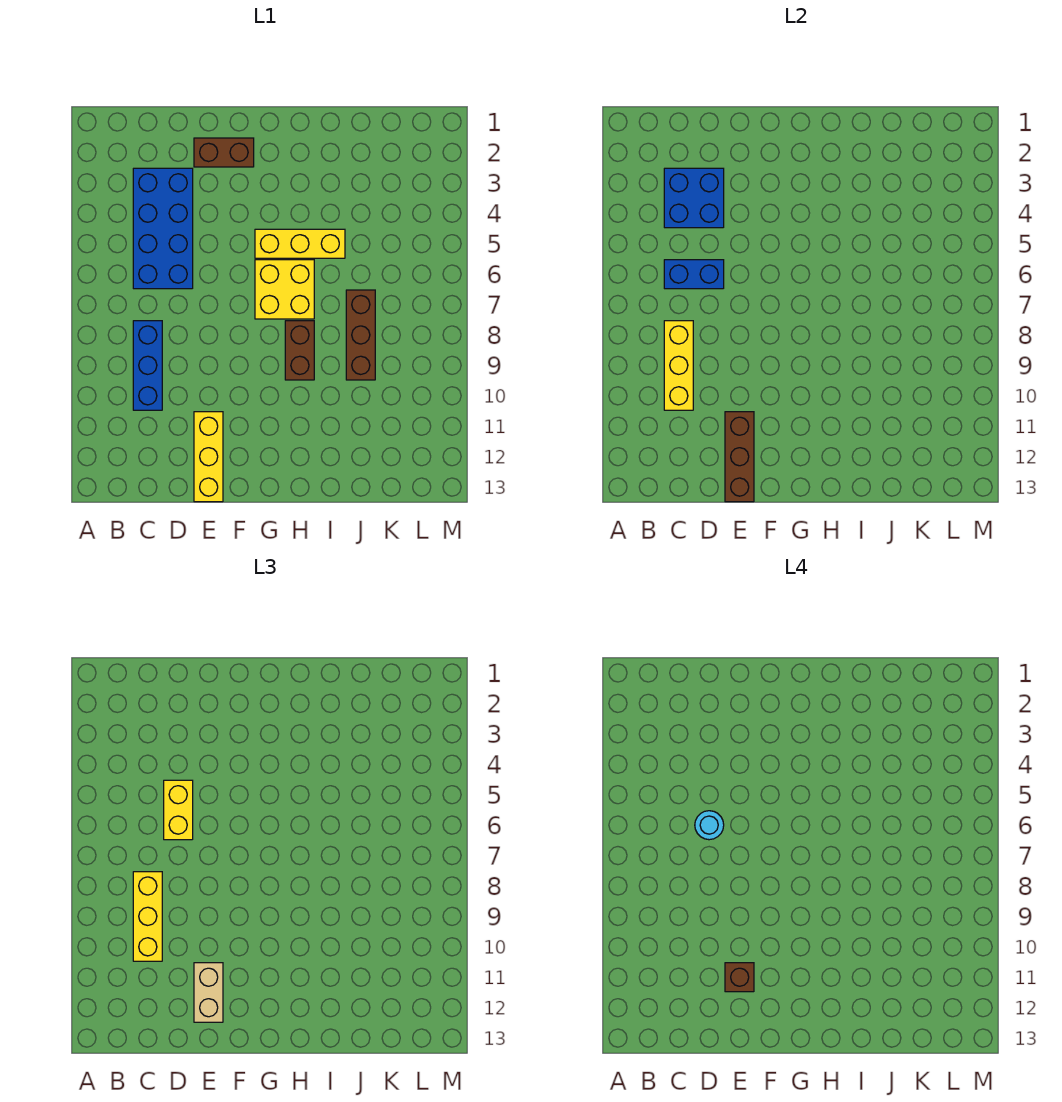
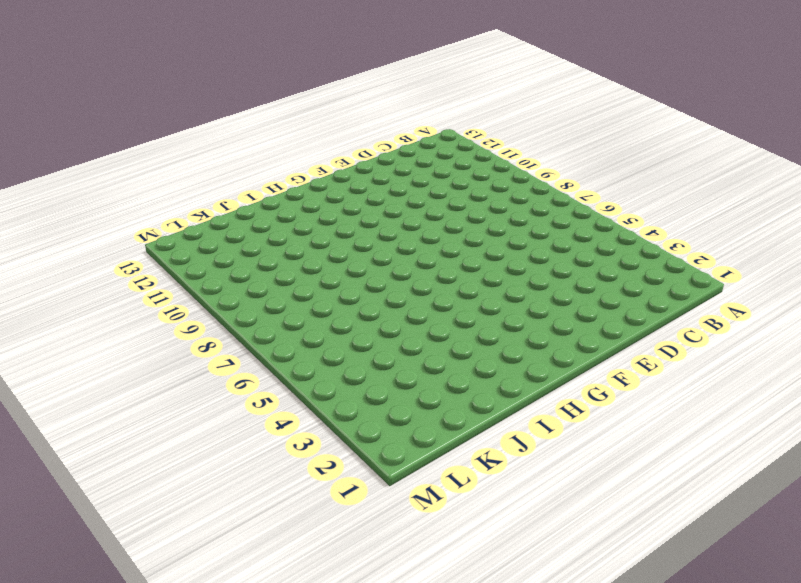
none -> blue brick C3:D6 level 1
none -> blue brick C8:C10 level 1
none -> brown brick E2:F2 level 1

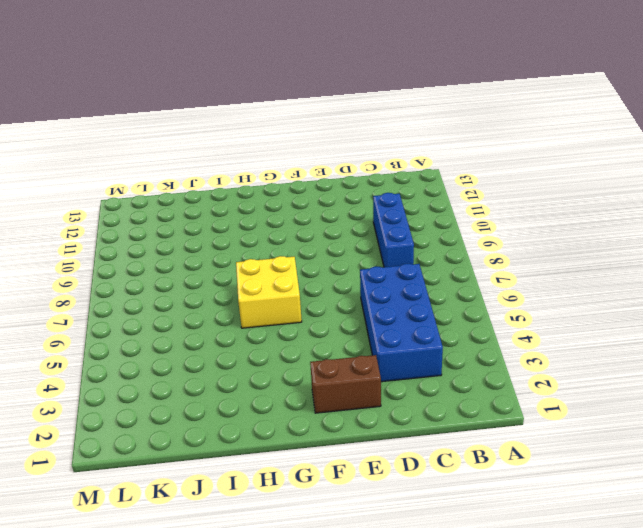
none -> yellow brick E11:E13 level 1
none -> yellow brick G5:I5 level 1
none -> brown brick H8:H9 level 1

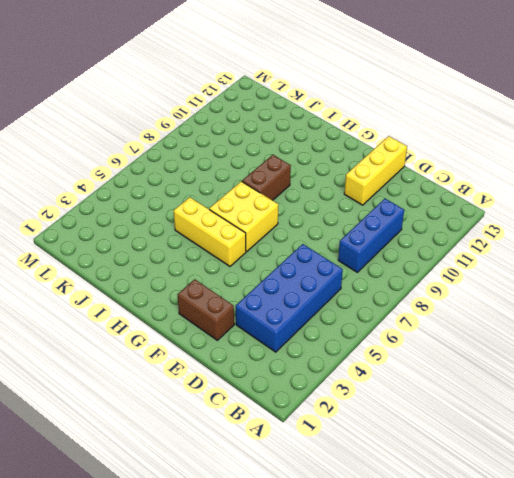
none -> brown brick J7:J9 level 1
none -> blue brick C3:D4 level 2
none -> blue brick C6:D6 level 2

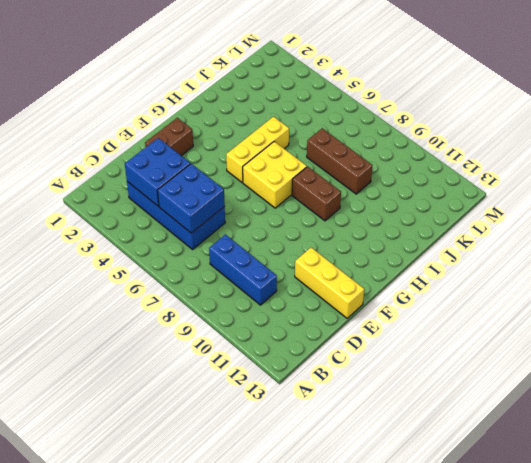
blue brick C5:D6 level 2 -> blue brick C6:D6 level 2
none -> yellow brick C8:C10 level 2
none -> brown brick E11:E13 level 2
none -> yellow brick C8:C10 level 3

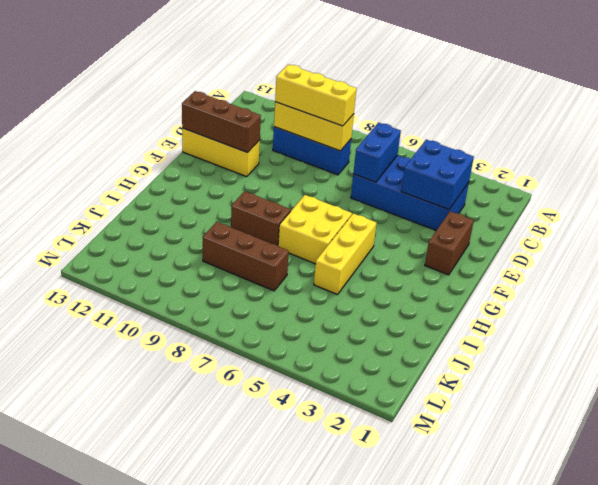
none -> yellow brick D5:D6 level 3
none -> tan brick E11:E12 level 3
none -> cyan round brick D6 level 4

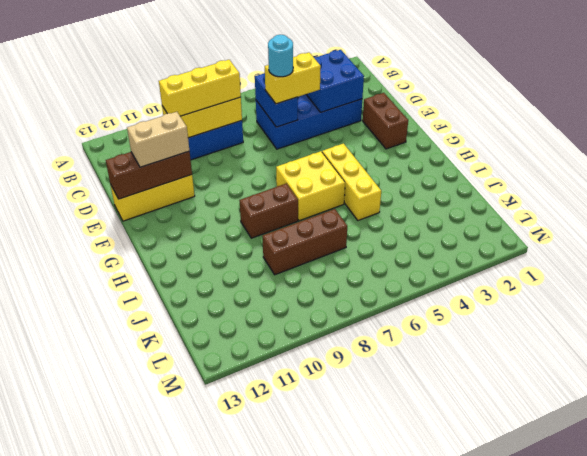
none -> brown brick E11 level 4

